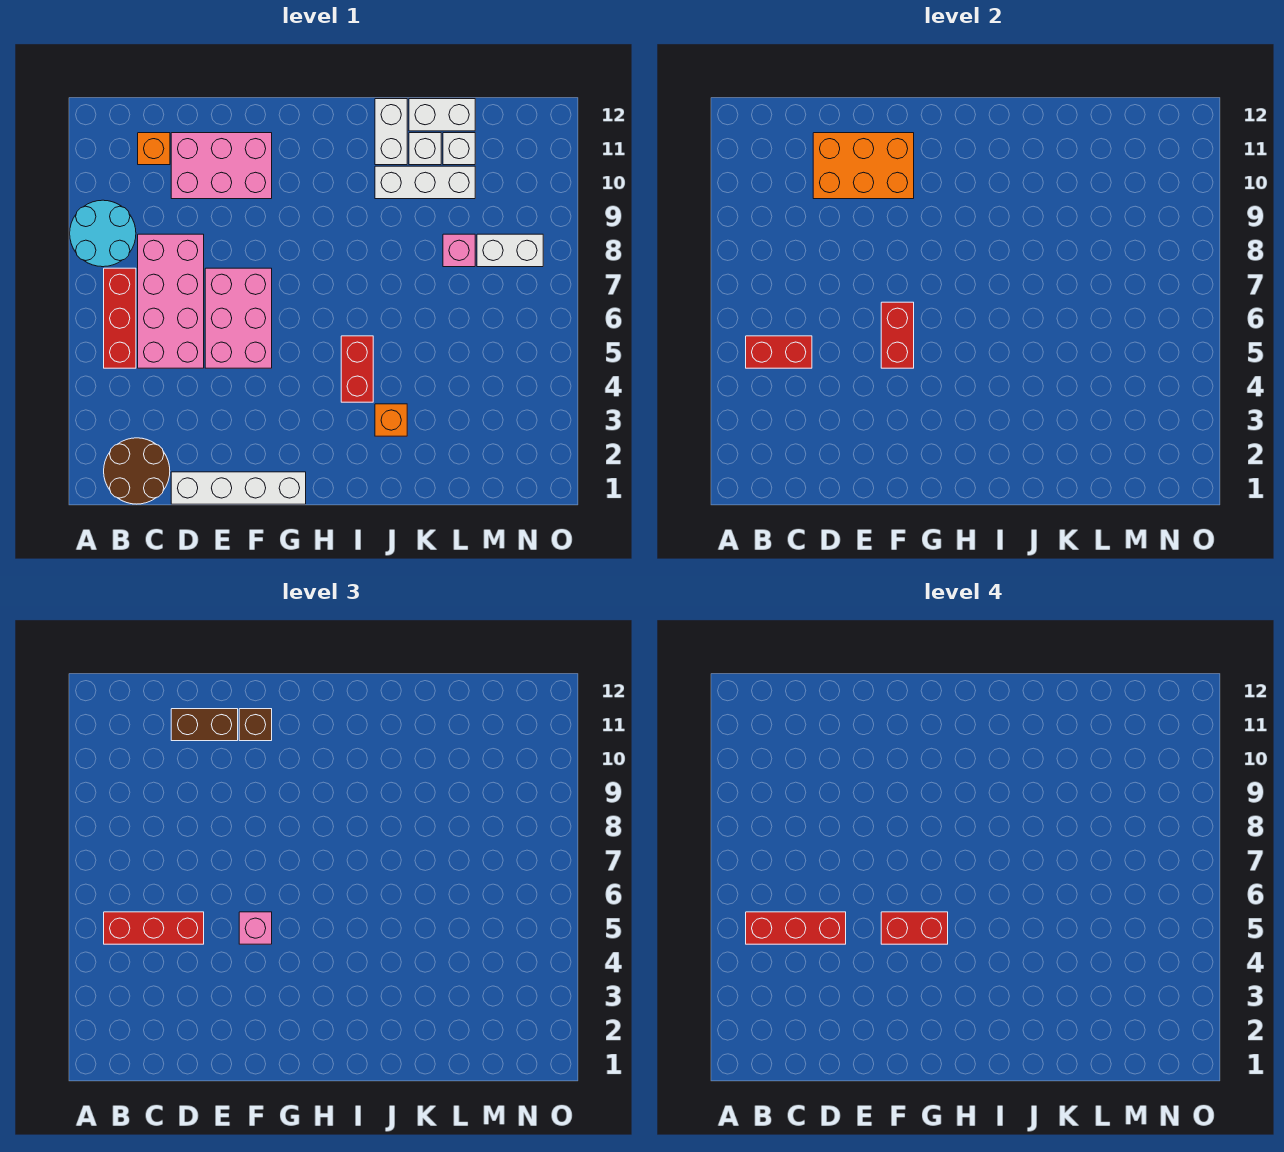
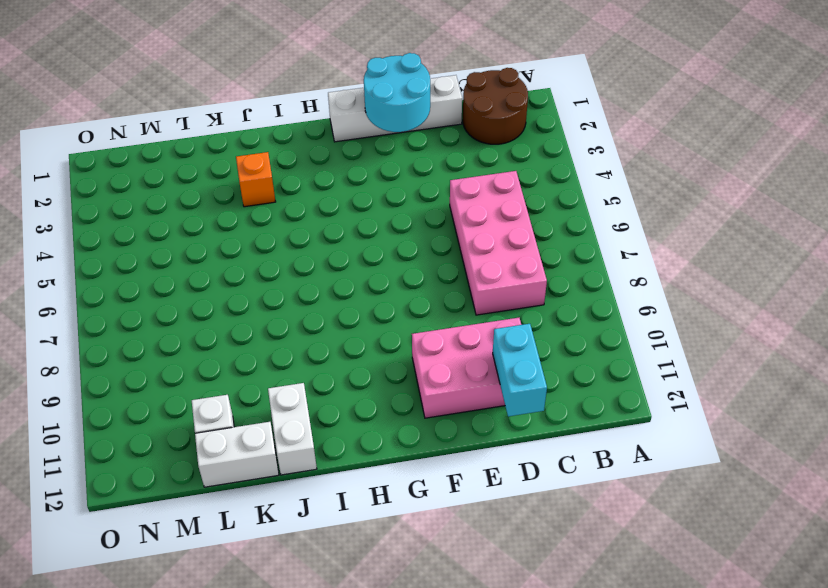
cyan brick D11:D12 level 2 -> orange brick D10:F11 level 2
cyan round brick E1:F2 level 2 -> cyan round brick A8:B9 level 1
none -> red brick B5:B7 level 1
none -> orange brick C11 level 1
none -> pink brick E5:F7 level 1

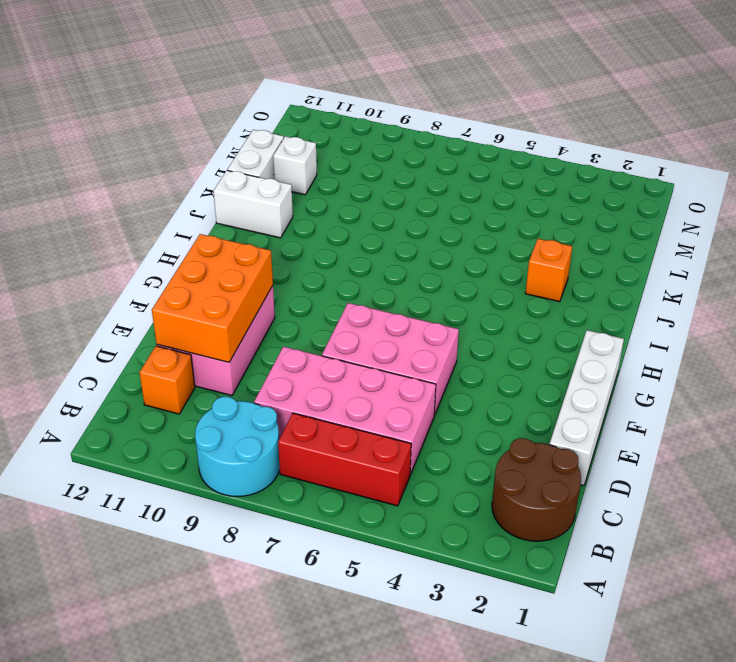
none -> red brick I4:I5 level 1
none -> white brick J10:L10 level 1
none -> white brick K11 level 1

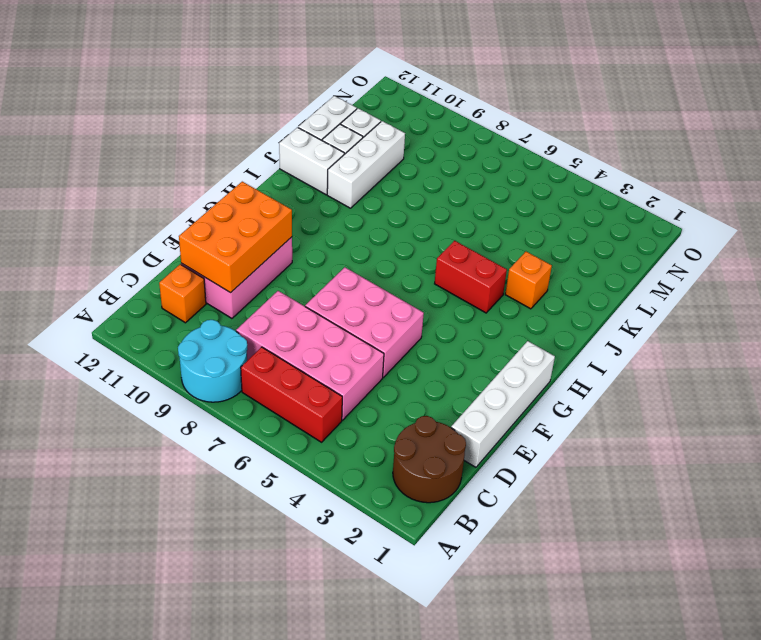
none -> pink brick L8 level 1
none -> white brick M8:N8 level 1
none -> red brick B5:C5 level 2

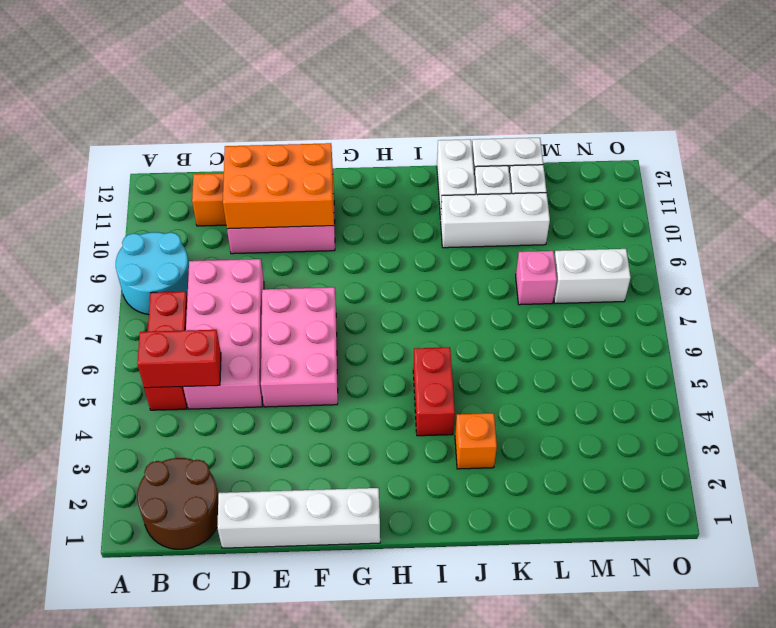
none -> red brick F5:F6 level 2
none -> red brick B5:D5 level 3
none -> brown brick D11:E11 level 3

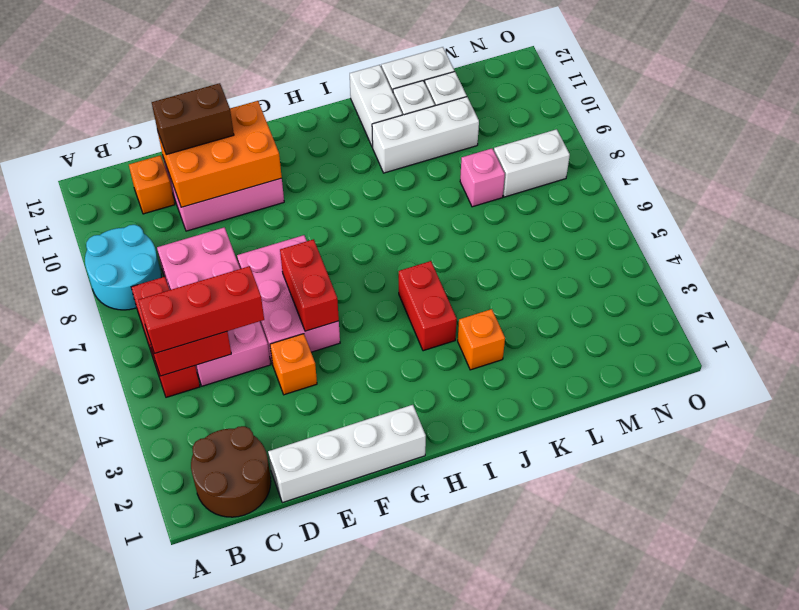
orange brick E4 level 1 -> none
none -> pink brick F5 level 3
none -> brown brick F11 level 3
none -> red brick B5:D5 level 4

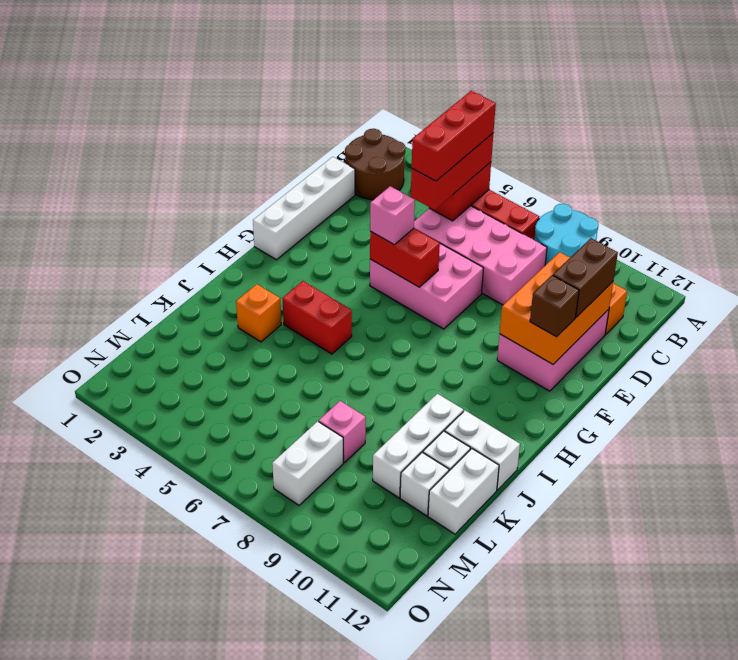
none -> red brick F5:G5 level 4

